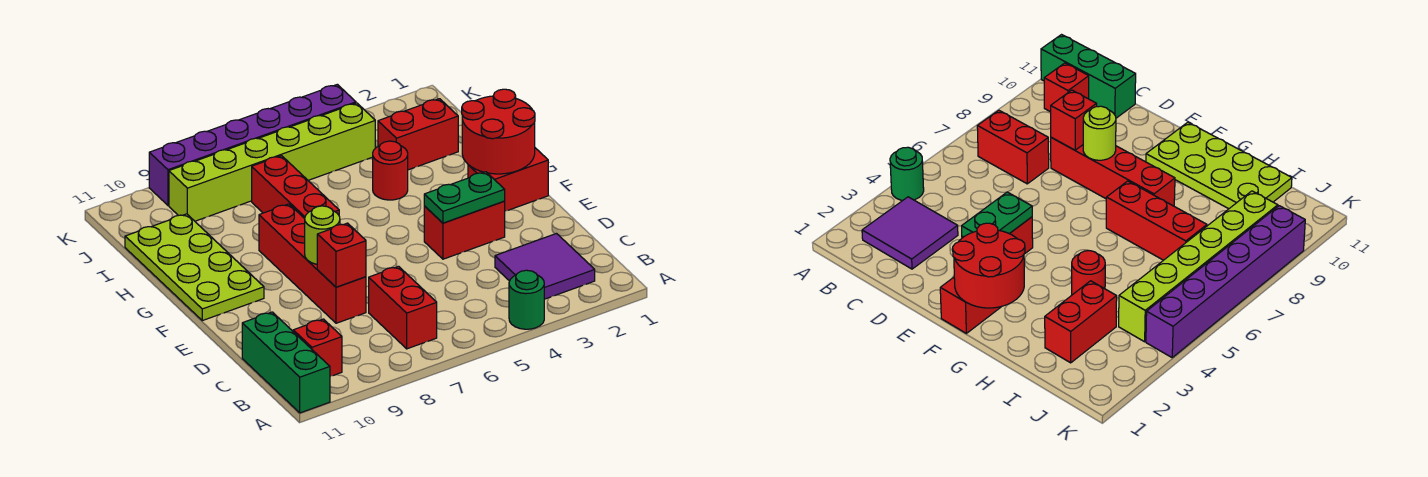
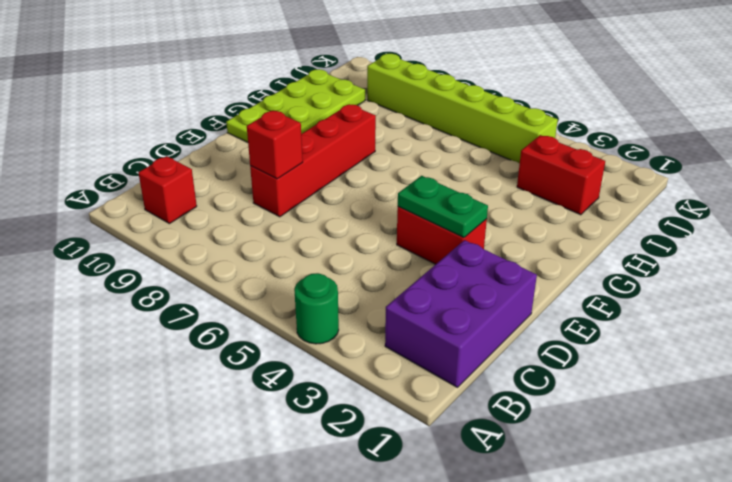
purple brick B1:D2 level 1 -> purple tile B2:C3 level 1
none -> green brick A11:C11 level 1
none -> red brick B7:C7 level 1
none -> red brick F1:F2 level 1

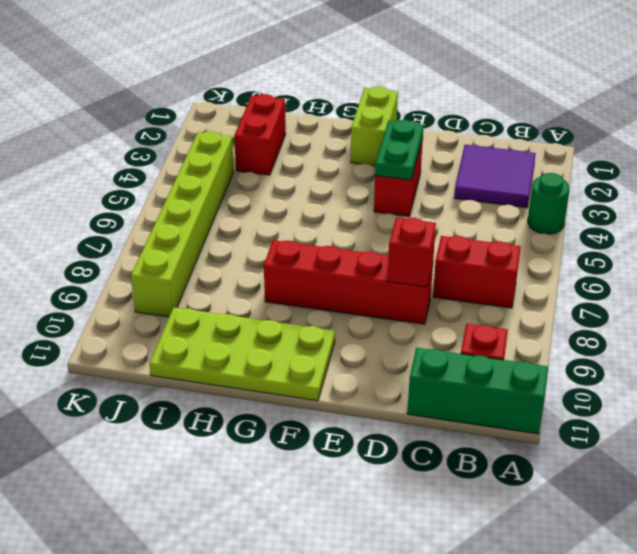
lime brick F1:F2 level 1 -> red brick F1:F2 level 1
none -> red brick G7:I7 level 1
none -> red round brick H4 level 1
none -> purple brick K4:K9 level 1

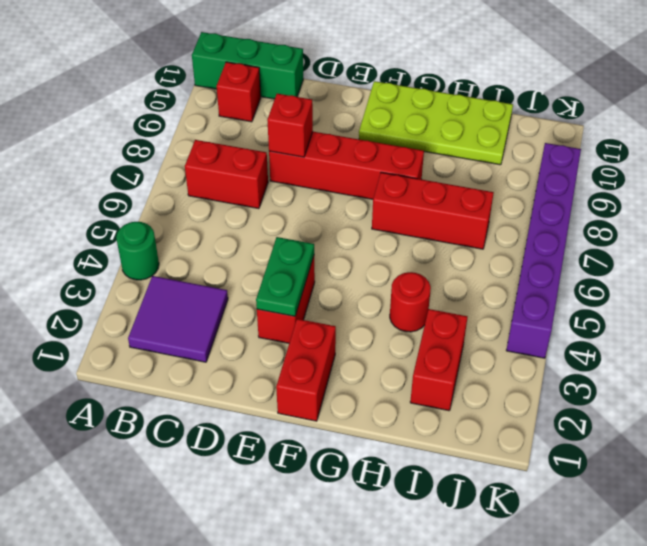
none -> lime brick J4:J9 level 1
none -> lime round brick E8 level 2
none -> red round brick F1:G2 level 2

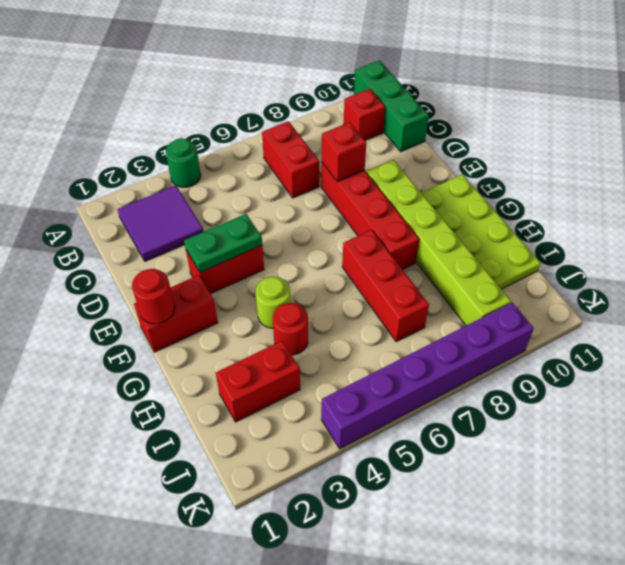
lime brick E9:J9 level 1 -> lime brick J4:J9 level 1
red round brick F1 level 2 -> red round brick F1:G2 level 2
lime round brick G4 level 1 -> lime round brick E8 level 2

